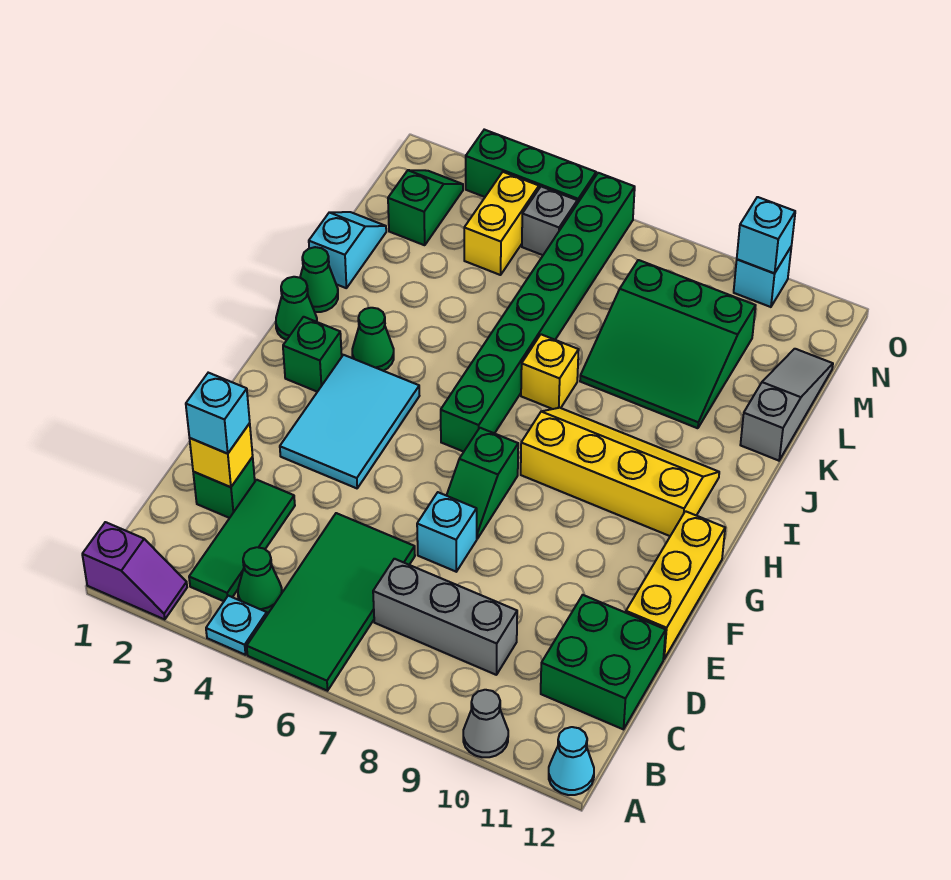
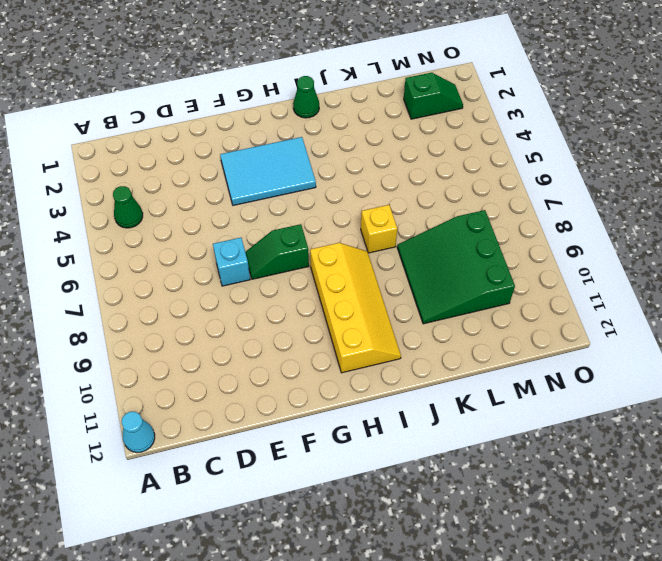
none -> purple slope A1:A2 level 1 top 1
none -> cyan plate A4 level 1
none -> green tile A5:D6 level 1
none -> grey cone A10 level 1

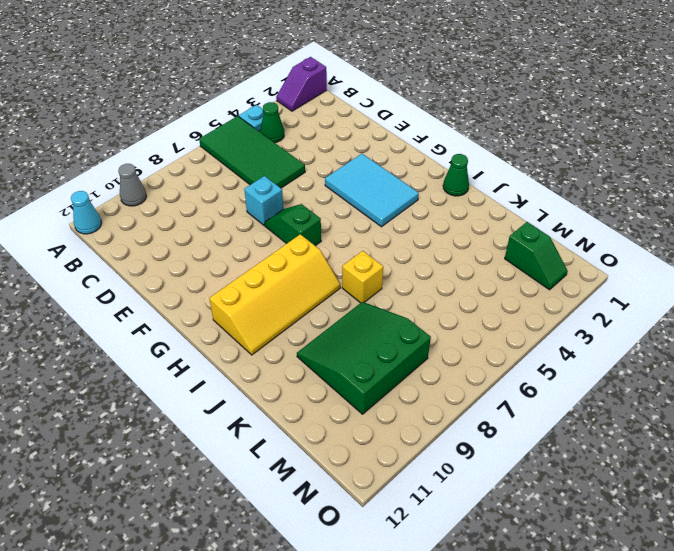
none -> green tile B3:D3 level 1
none -> grey brick C7:C9 level 1
none -> green brick C11:D12 level 1
none -> green brick D2 level 1

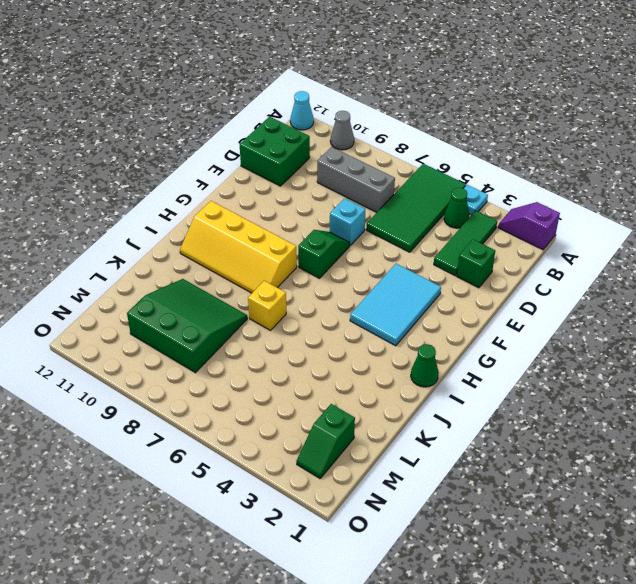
none -> yellow brick E12:G12 level 1
none -> green brick H2 level 1
none -> green brick H6:O6 level 1
none -> green cone I3 level 1

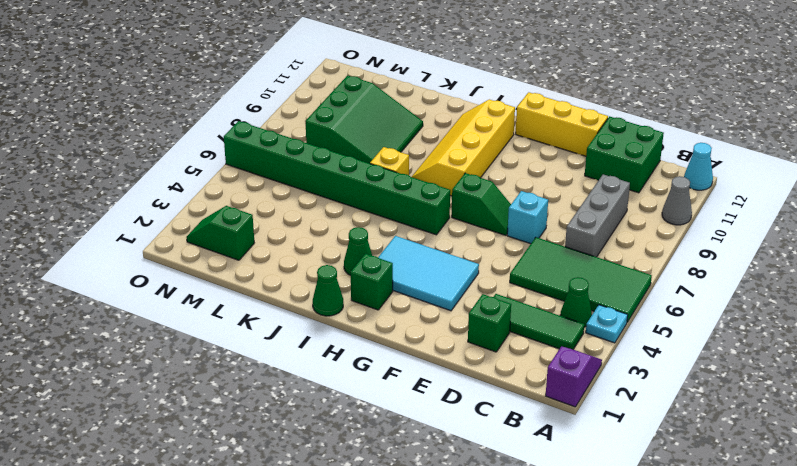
none -> green cone J1 level 1
none -> cyan slope K1:L1 level 1 top K
none -> grey slope K12:M12 level 1 top K
none -> yellow brick M4:N4 level 1

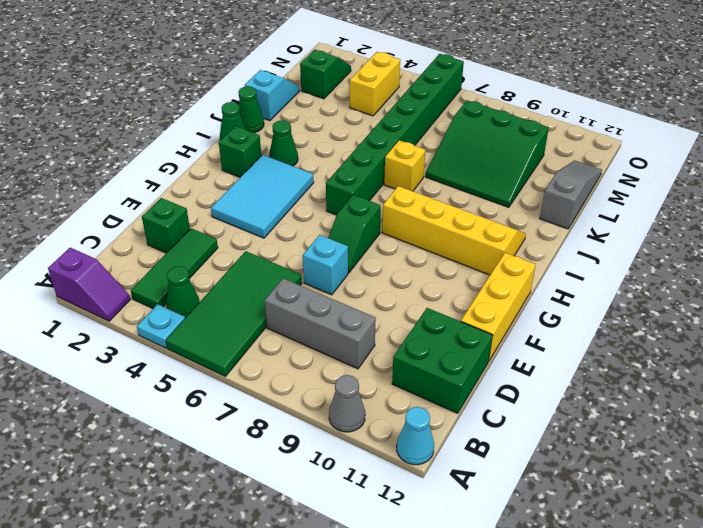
none -> grey brick N5 level 1
none -> green brick O3:O5 level 1
none -> cyan brick O10 level 1
none -> yellow brick D2 level 2

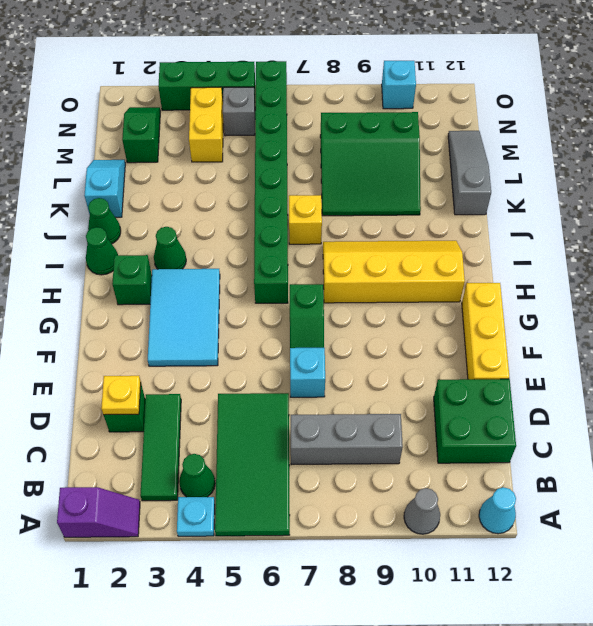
yellow plate D2 level 2 -> yellow brick D2 level 2
none -> cyan brick O10 level 2
none -> cyan brick D2 level 3

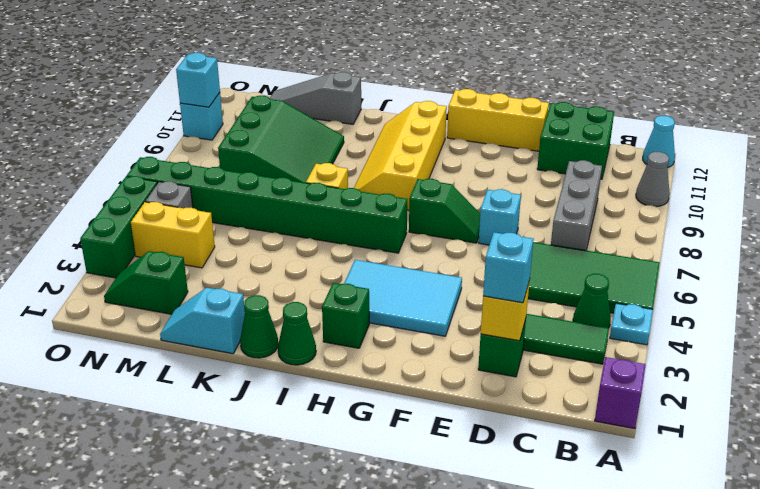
none -> green cone I3 level 1

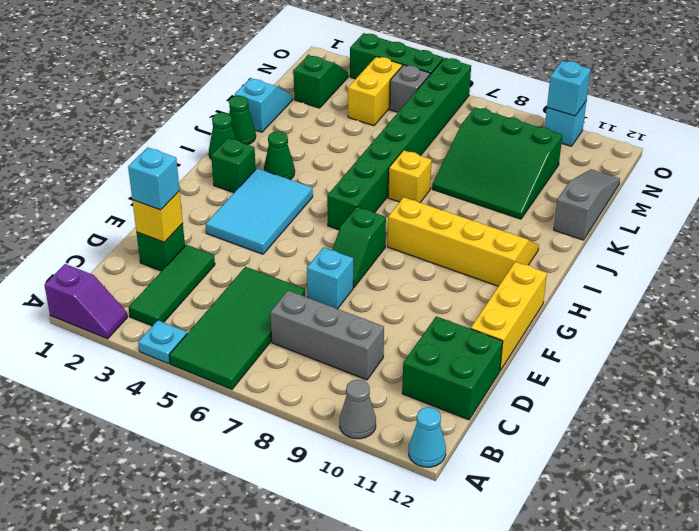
none -> green cone B4 level 1

